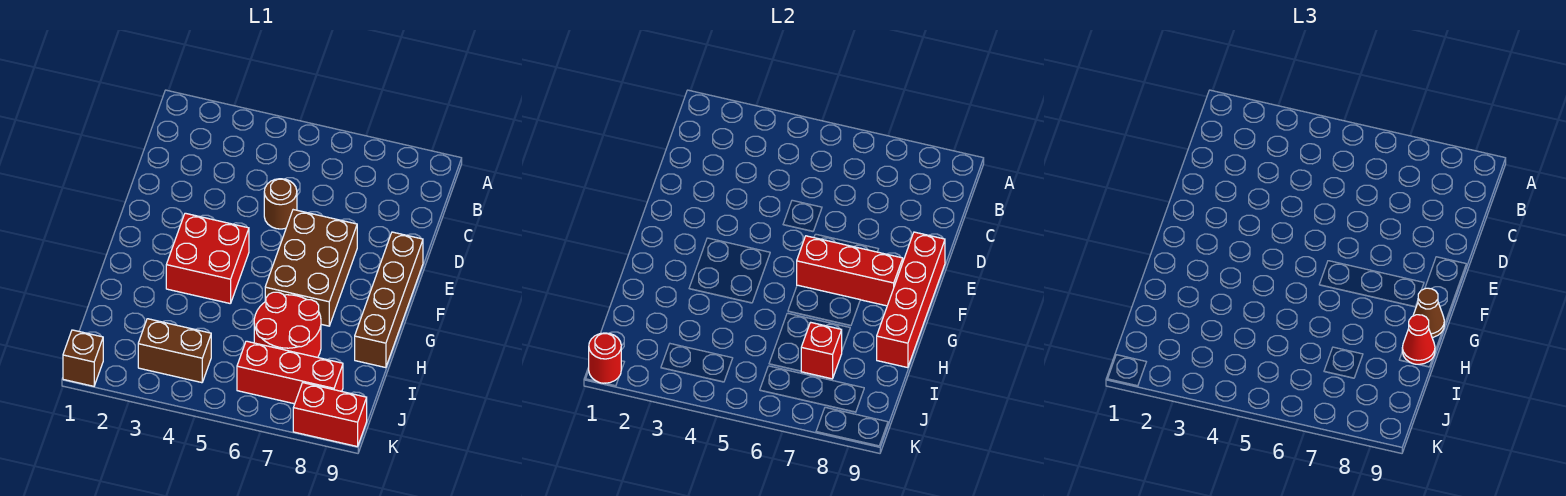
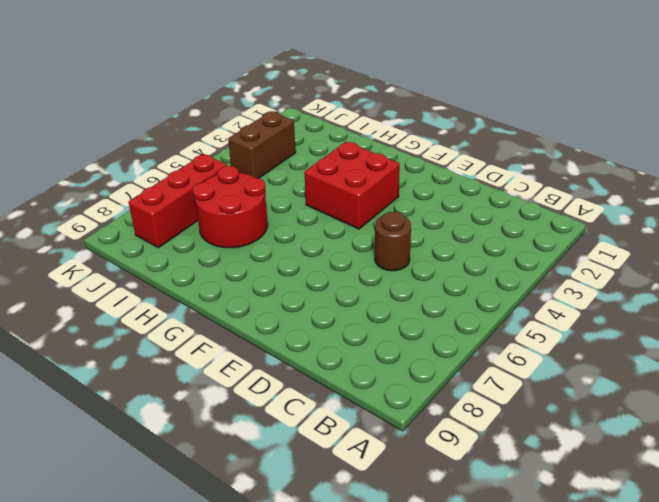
none -> brown brick E6:G7 level 1
none -> brown brick E9:H9 level 1
none -> brown brick K1 level 1

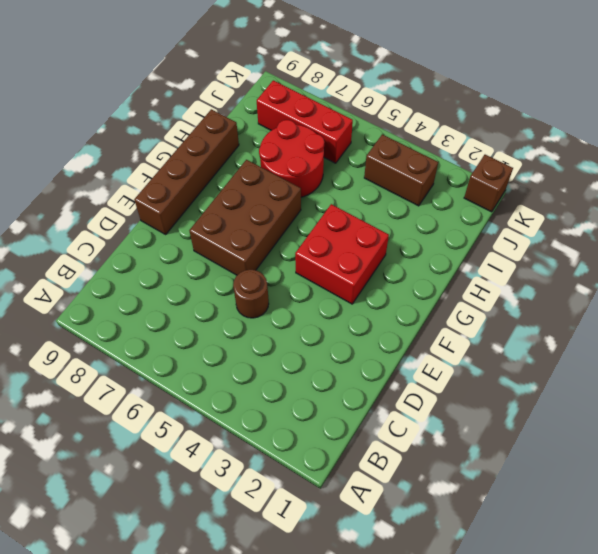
none -> red brick K8:K9 level 1
none -> red brick E9:H9 level 2
none -> red brick F6:F8 level 2

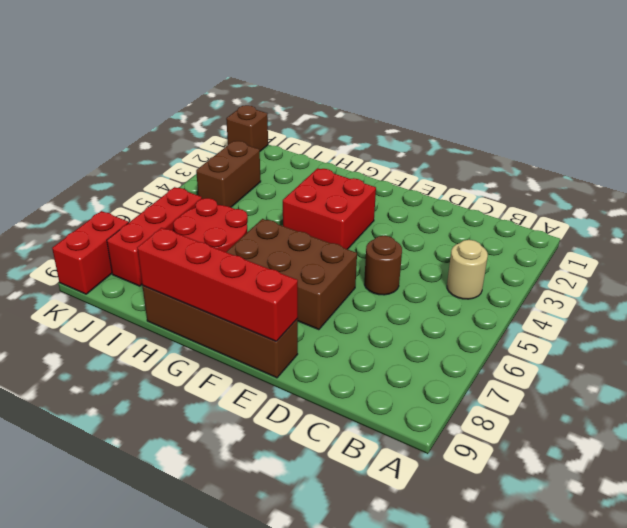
tan round brick B4 level 1 -> none
none -> red brick F6:F8 level 2
none -> red brick I7 level 2
none -> red round brick K1 level 2

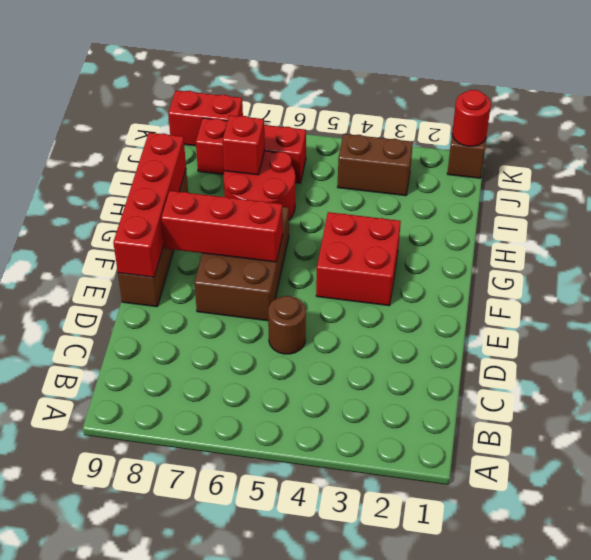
none -> brown cone G9 level 3
none -> red cone H9 level 3

